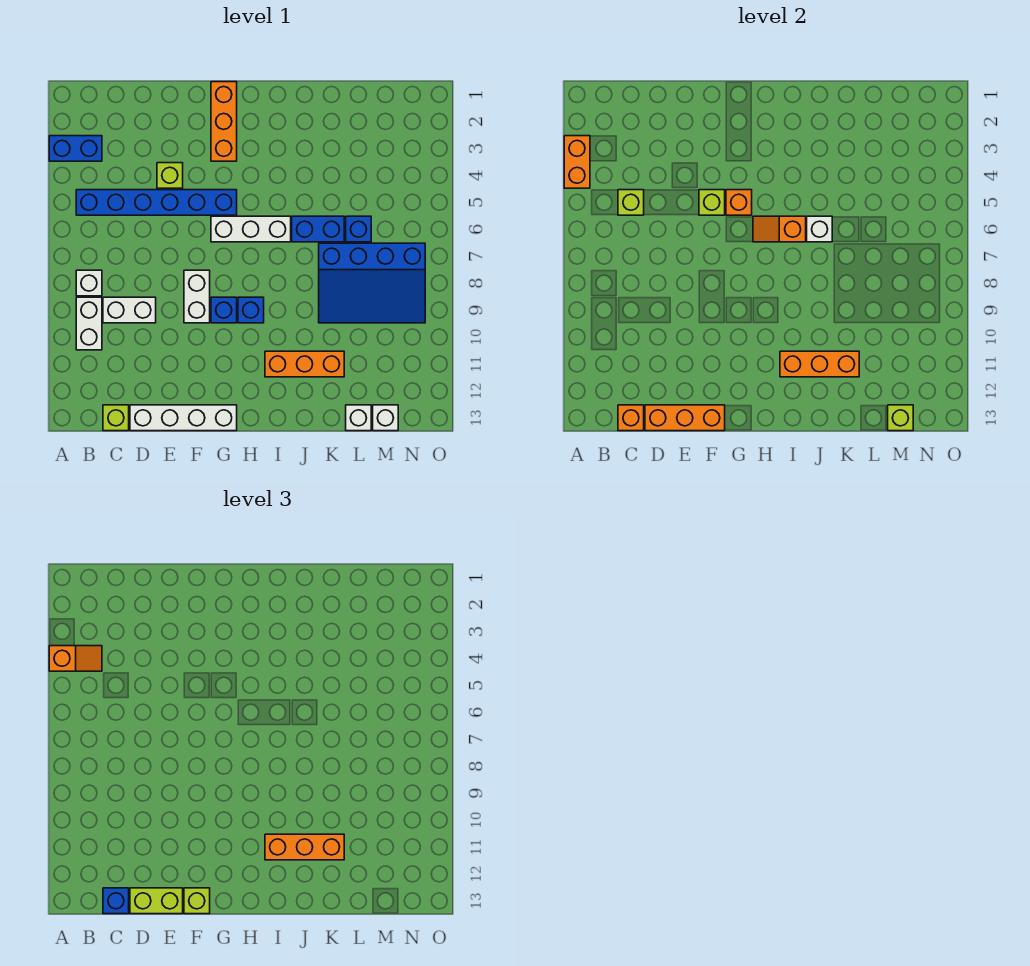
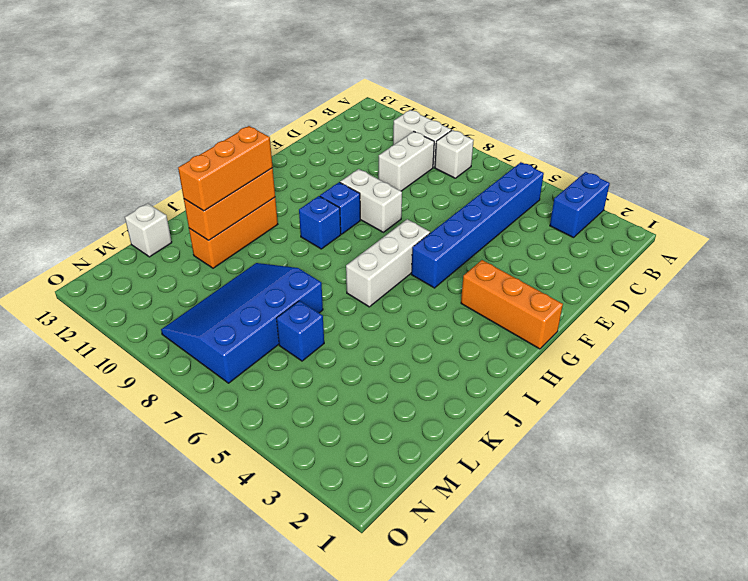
none -> lime brick C13 level 1
none -> white brick D13:G13 level 1
none -> lime brick E4 level 1
none -> blue brick J6:K6 level 1

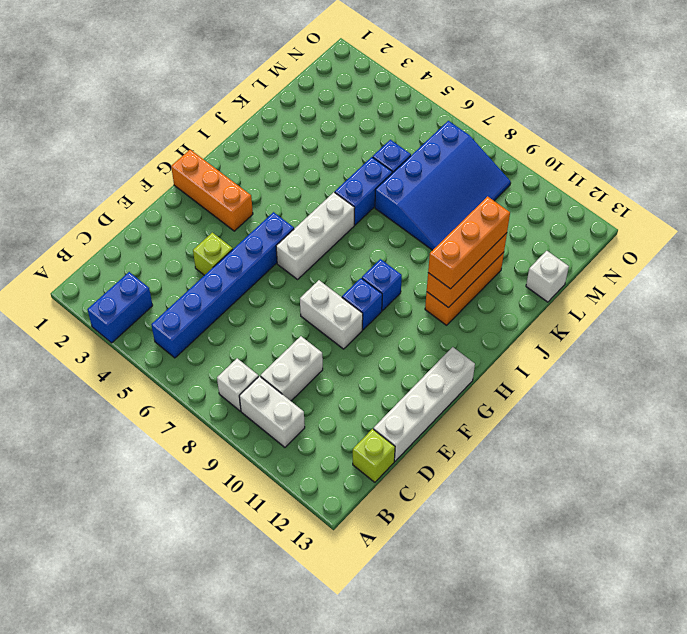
none -> white brick M13 level 1
none -> orange brick A3:A4 level 2
none -> lime brick C5 level 2
none -> orange brick C13 level 2

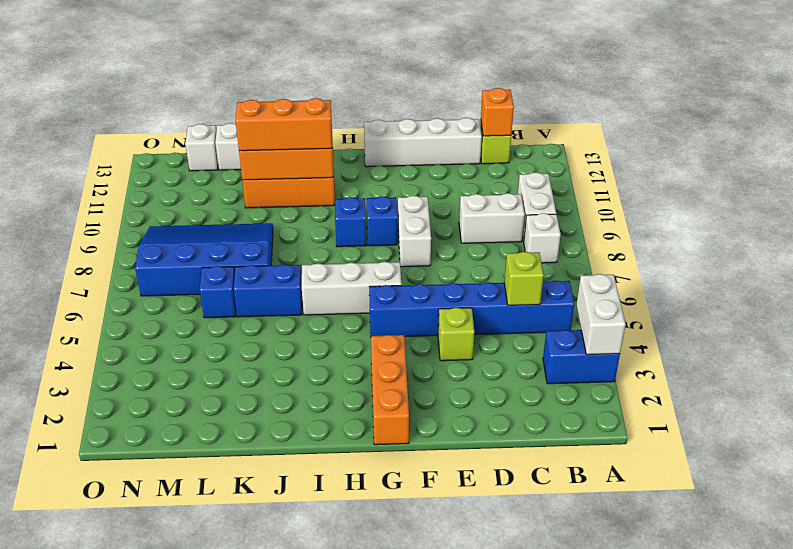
white brick A3:A4 level 2 -> orange brick A3:A4 level 2
none -> orange brick D13:F13 level 2
none -> lime brick F5 level 2
none -> orange brick G5 level 2
none -> orange slope H6:I6 level 2 top I

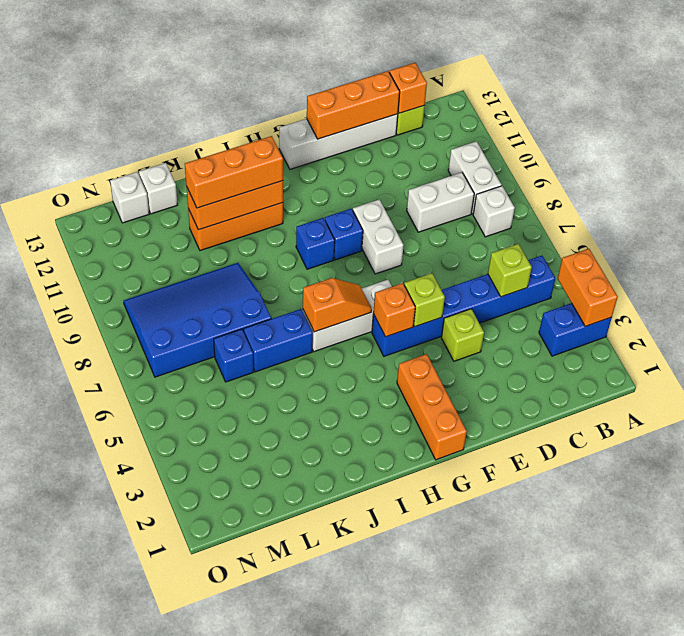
none -> white brick J6 level 2
none -> lime brick M13 level 2
none -> orange slope A4:B4 level 3 top A
none -> blue brick C13 level 3

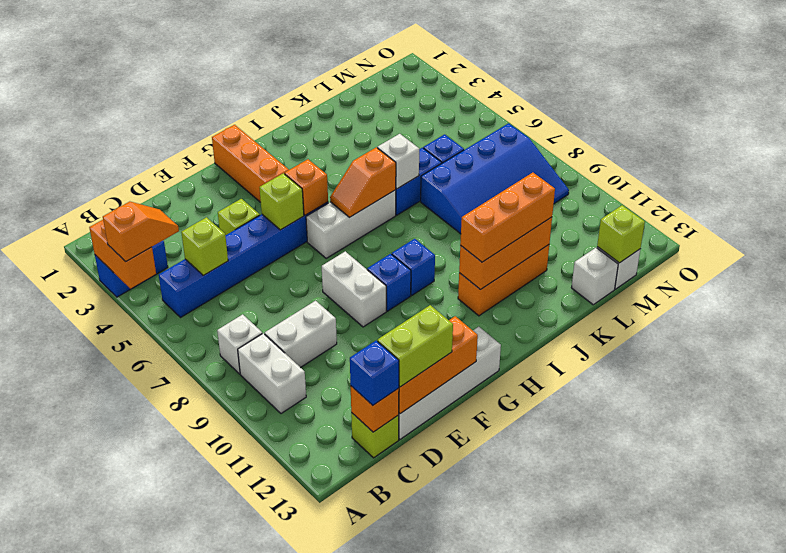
none -> lime brick F13 level 3

